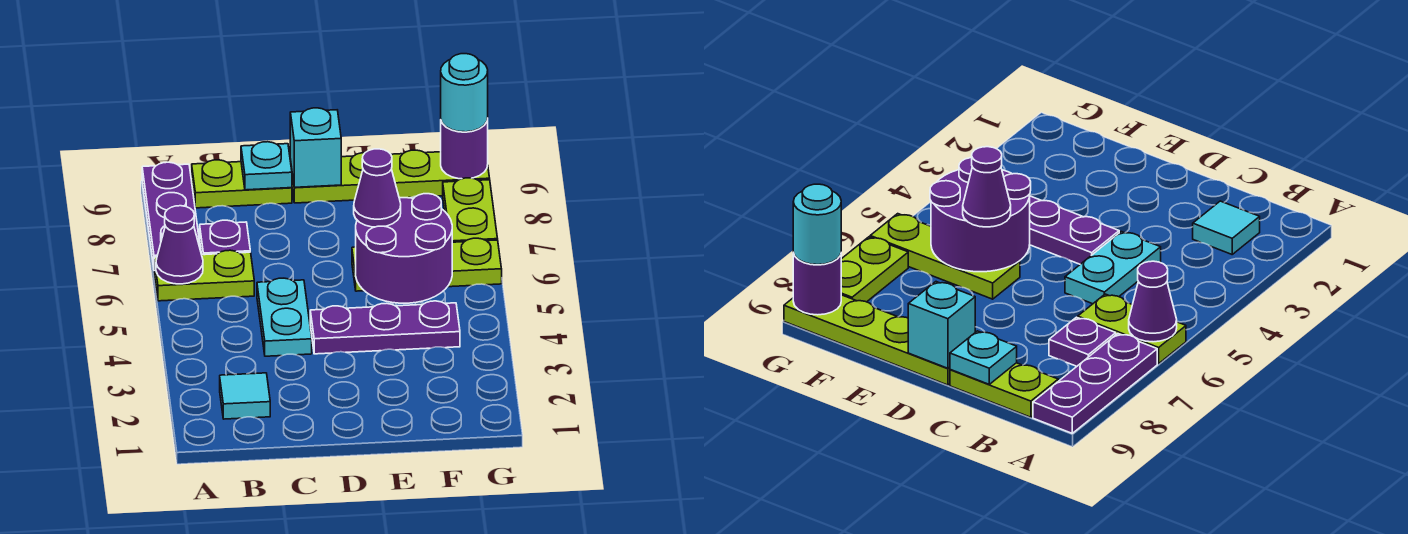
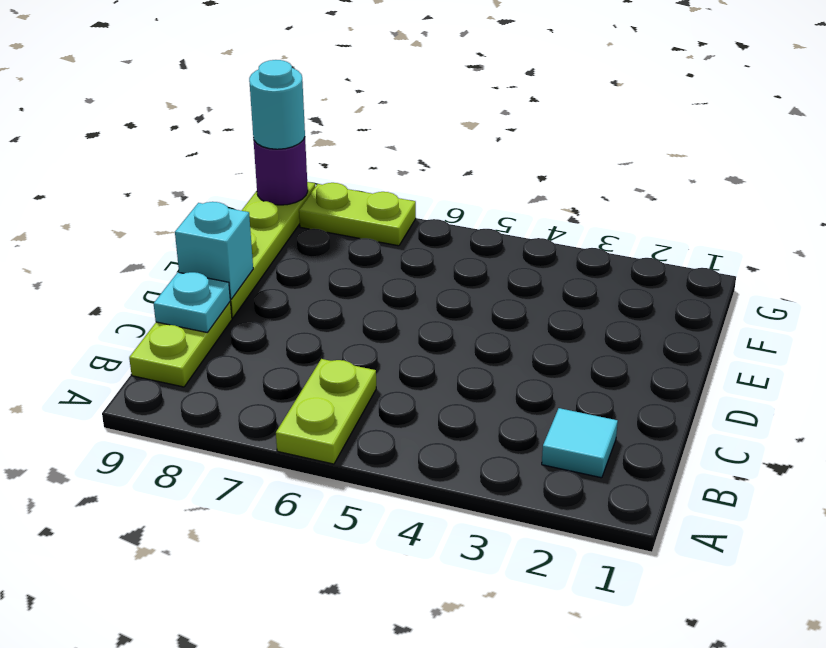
none -> purple plate A7:A9 level 1
none -> purple plate B7 level 1
none -> cyan plate C4:C5 level 1

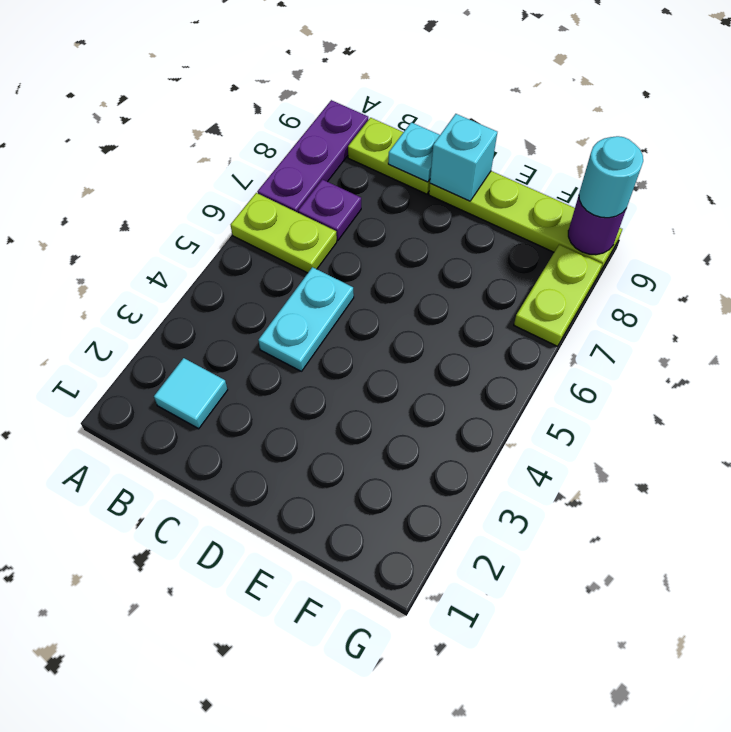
none -> purple plate D4:F4 level 1
none -> lime plate E6:G6 level 1
none -> purple cone A6 level 2

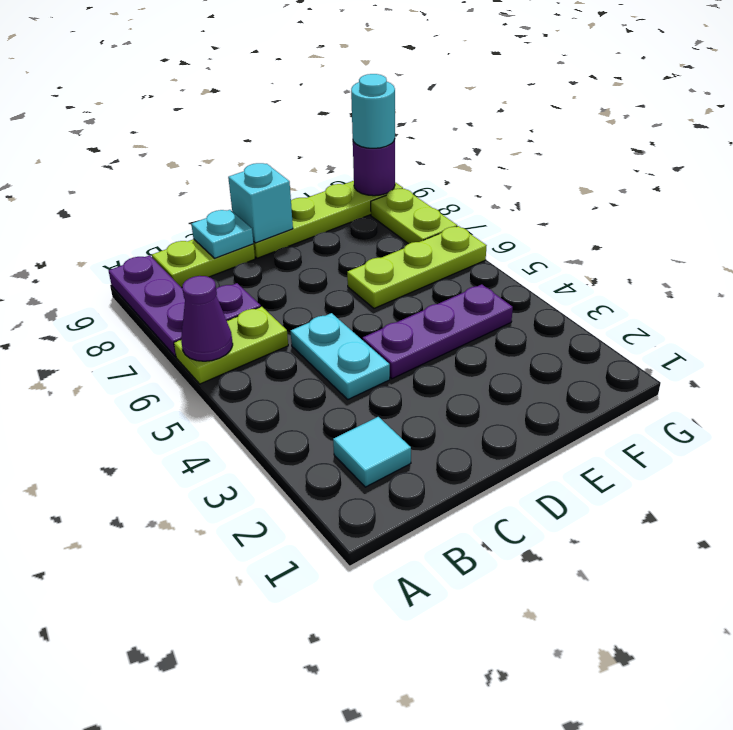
none -> purple round brick E5:F6 level 2
none -> purple cone E6 level 3

